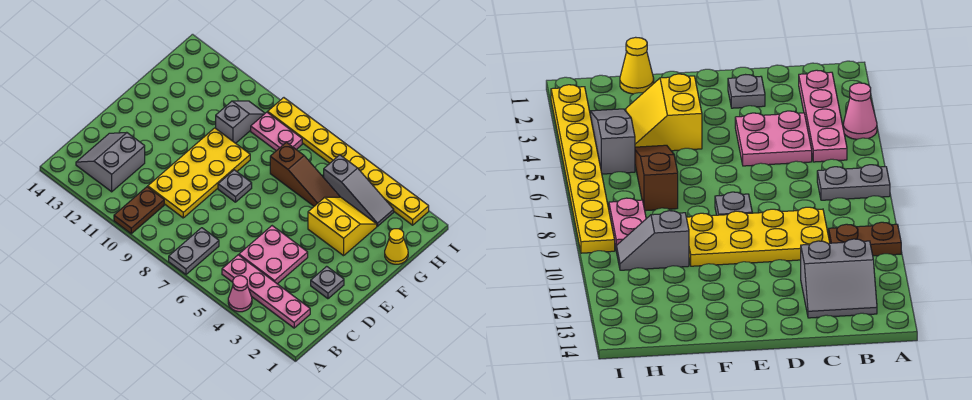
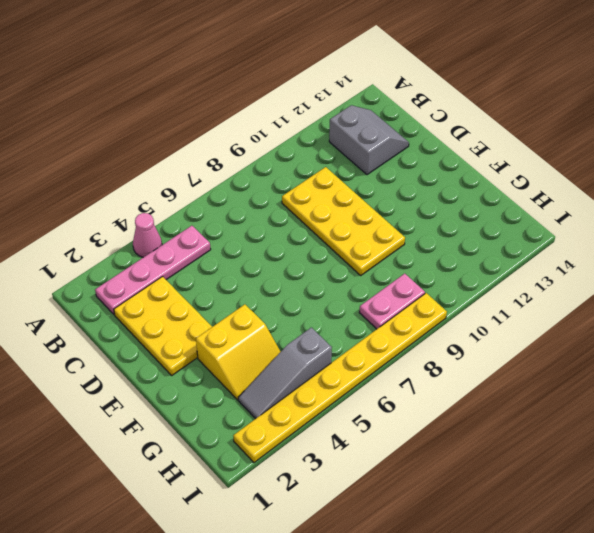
yellow plate C2:E3 level 1 -> grey plate D2 level 1
none -> grey plate A7:B7 level 1
none -> brown plate A10:B10 level 1
none -> pink plate C4:D5 level 1

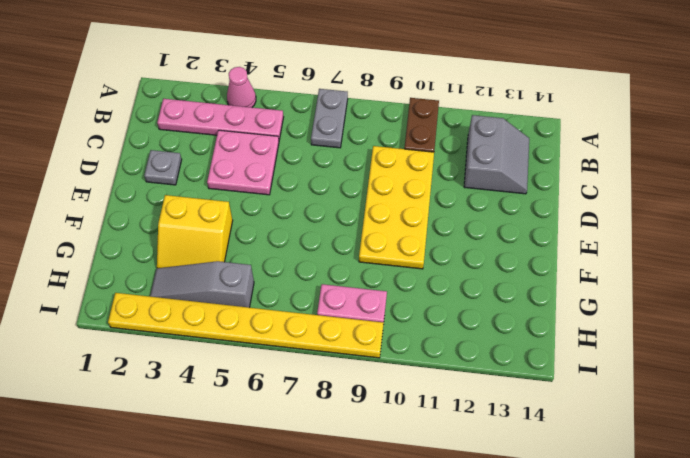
none -> grey plate E8 level 1
none -> yellow cone G1 level 1
none -> brown slope G5:G7 level 1 top 7

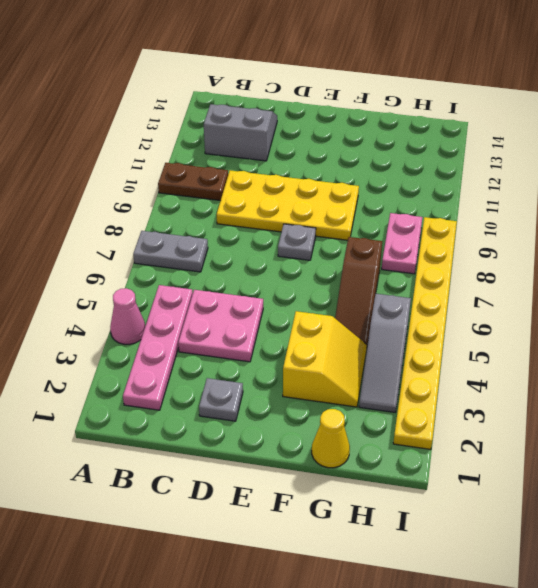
none -> grey slope G10:H10 level 1 top G

